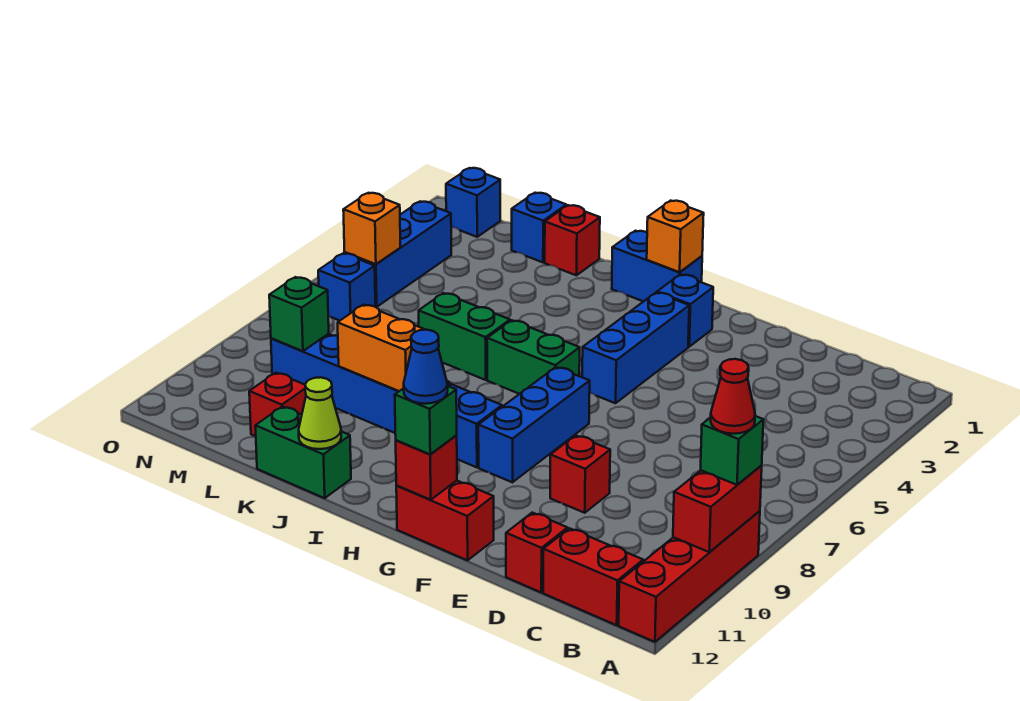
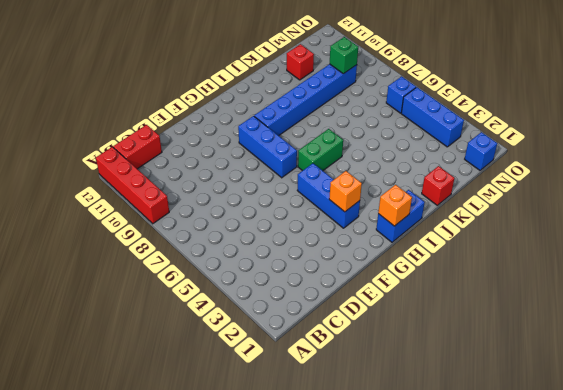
orange brick G3 level 2 -> orange brick N5 level 2
none -> red brick D12 level 1
none -> red brick E9 level 1
none -> red brick F12:G12 level 1
none -> blue brick G2 level 1

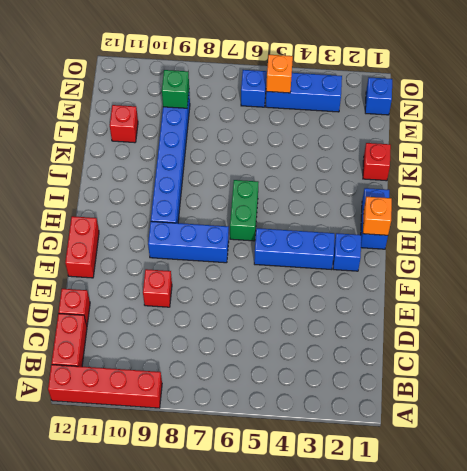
none -> green brick J6:K6 level 1
none -> green brick J12:K12 level 1
none -> blue brick L1 level 1
none -> red brick A9:A10 level 2

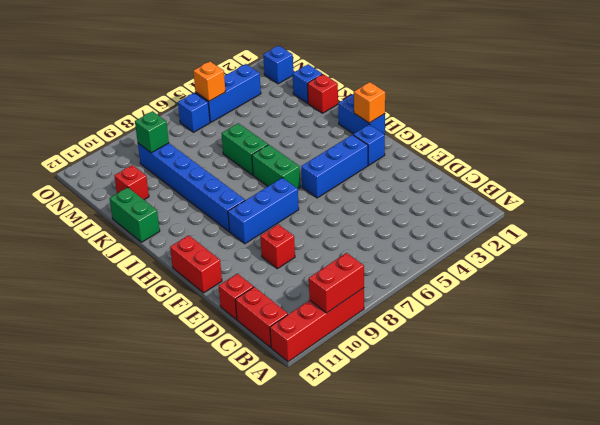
none -> red brick G12 level 2
none -> orange brick J9:K9 level 2
none -> lime cone J12 level 2
none -> green brick A9 level 3

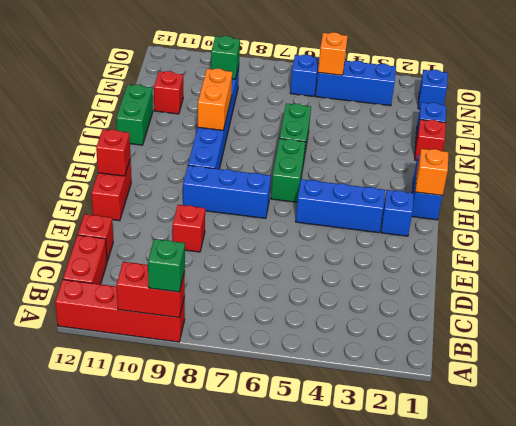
none -> lime cone J12 level 2
none -> green brick G12 level 3
none -> red cone A9 level 4
none -> blue cone G12 level 4

